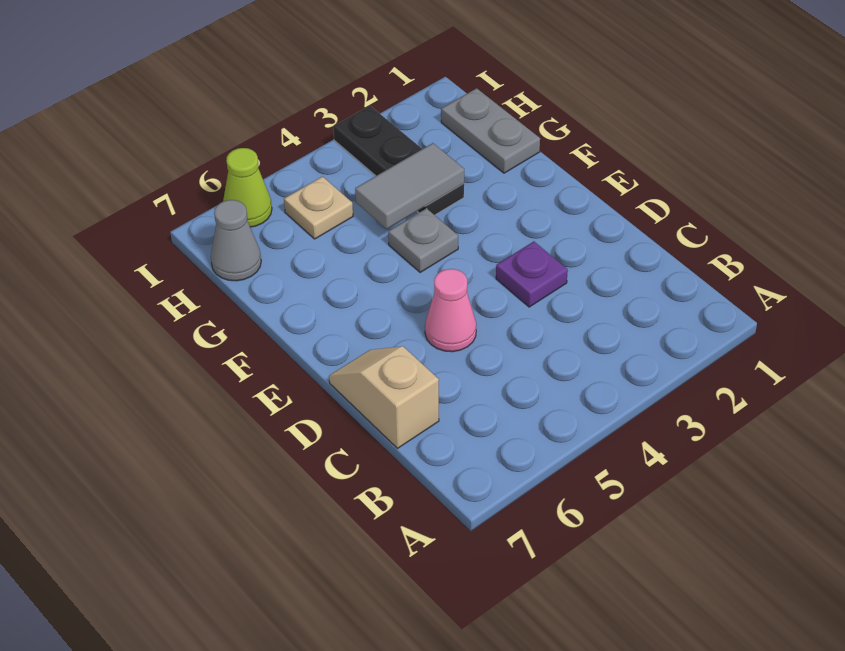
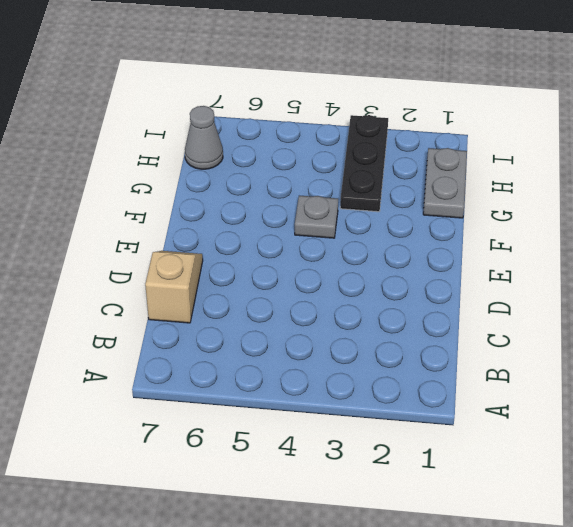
none -> purple plate D3 level 1
none -> pink cone D5 level 1

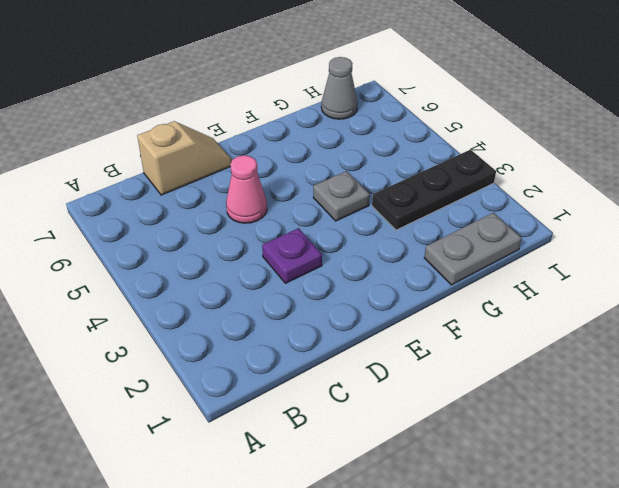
none -> tan plate H5 level 1
none -> lime cone I6 level 1

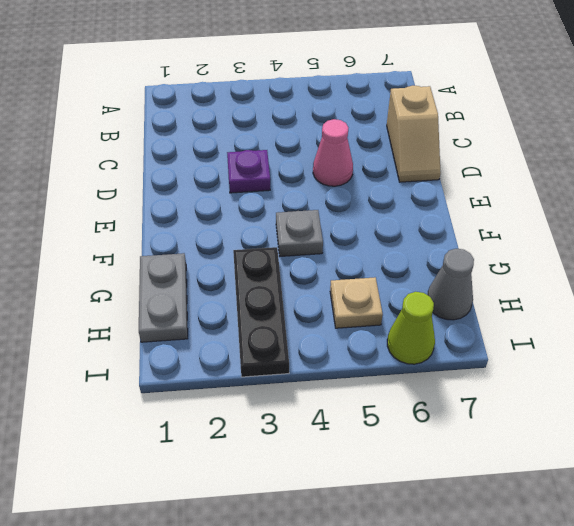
none -> grey tile G3:G4 level 2

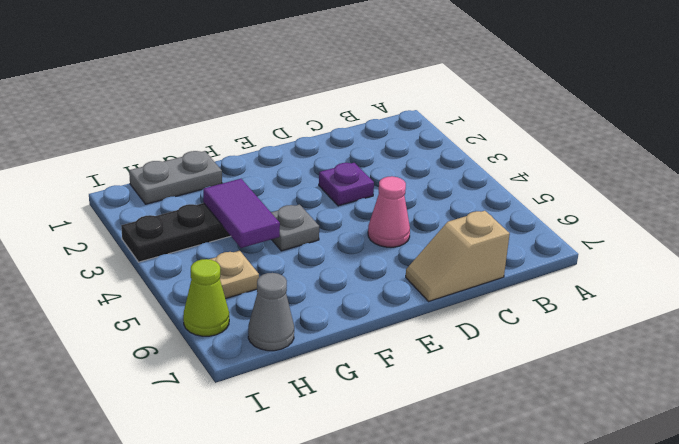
purple tile G3:G4 level 2 -> grey tile G3:G4 level 2

